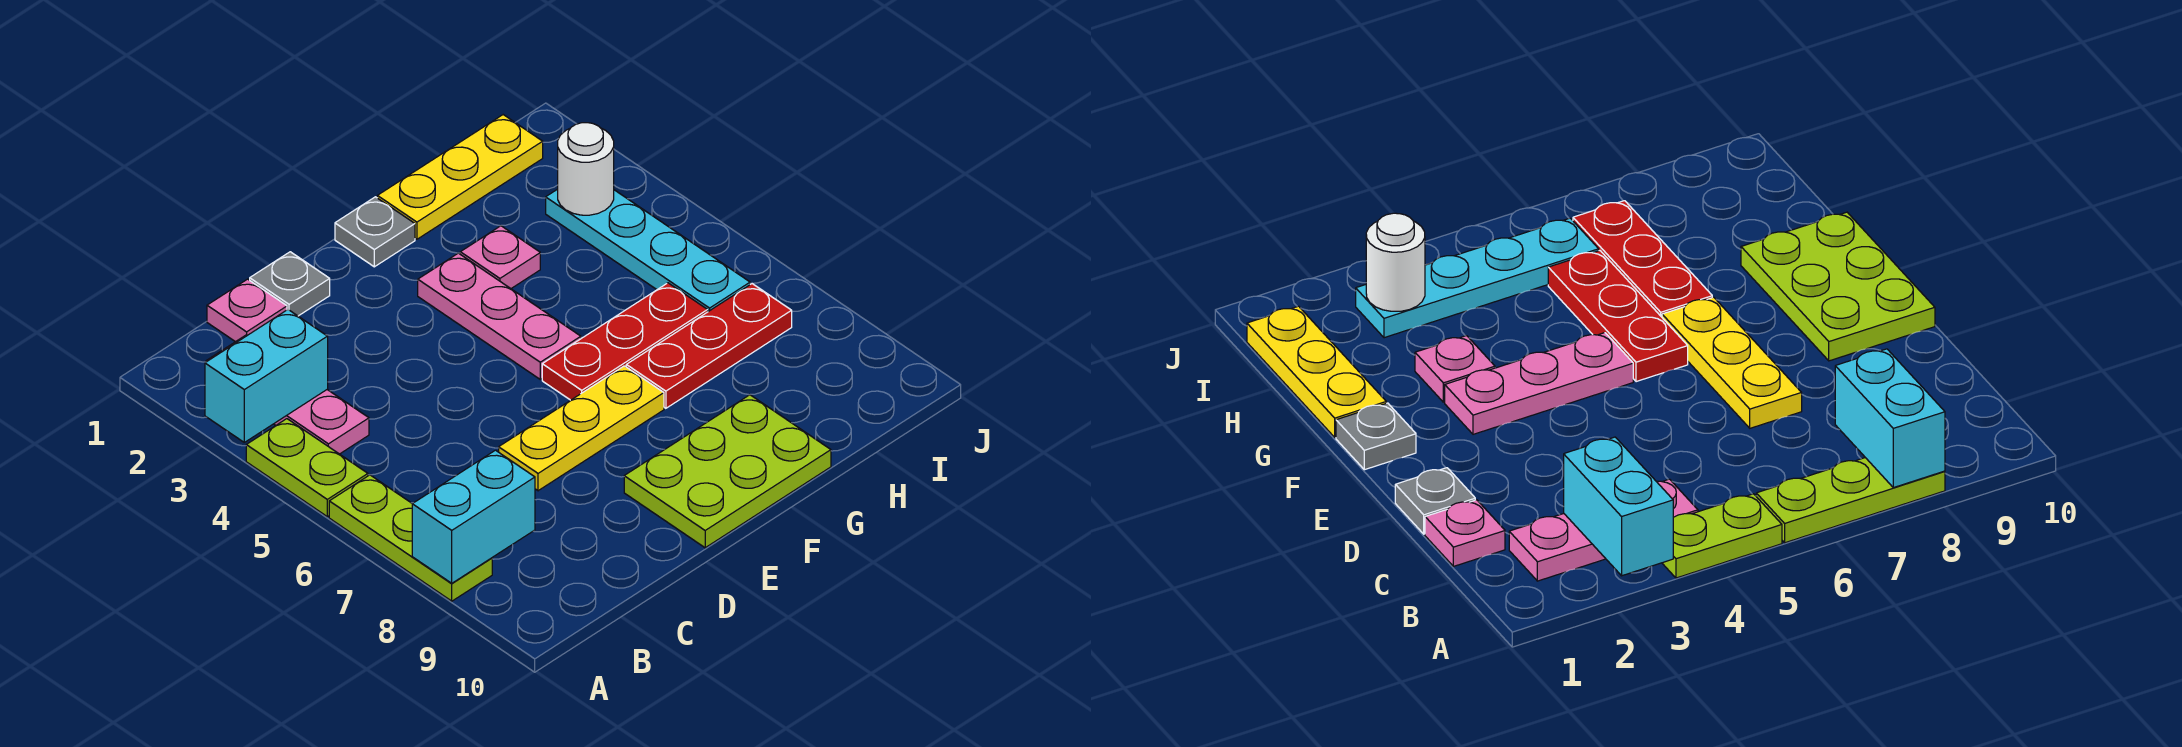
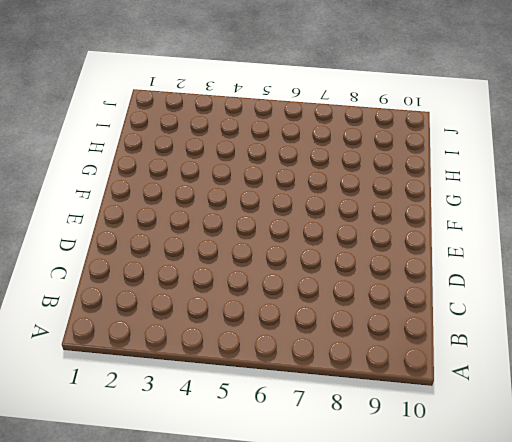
none -> lime plate A4:A5 level 1
none -> lime plate A6:A8 level 1
none -> pink plate B2:B4 level 1

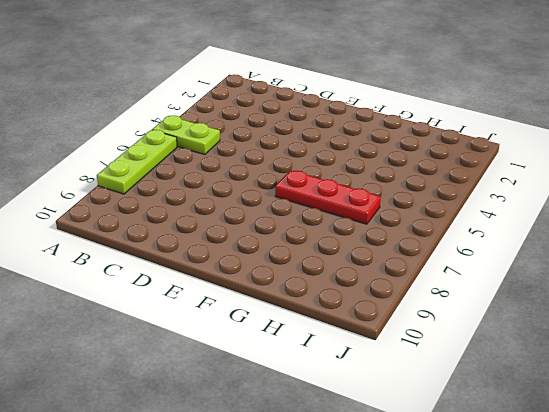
lime plate A5:B5 level 1 -> lime plate A4:A5 level 1
none -> pink plate B2:B4 level 1
none -> pink plate C1 level 1
none -> grey plate D1 level 1

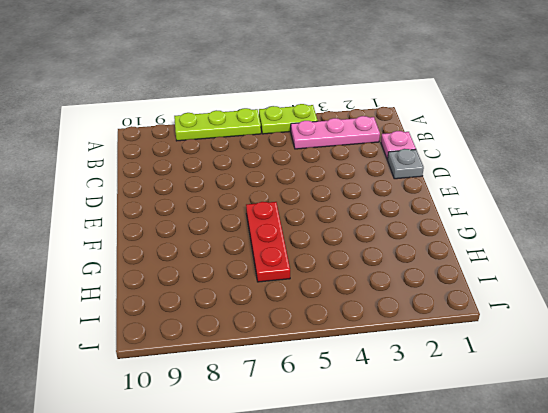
none -> yellow plate D7:F7 level 1
none -> lime plate E9:G10 level 1
none -> grey plate F1 level 1

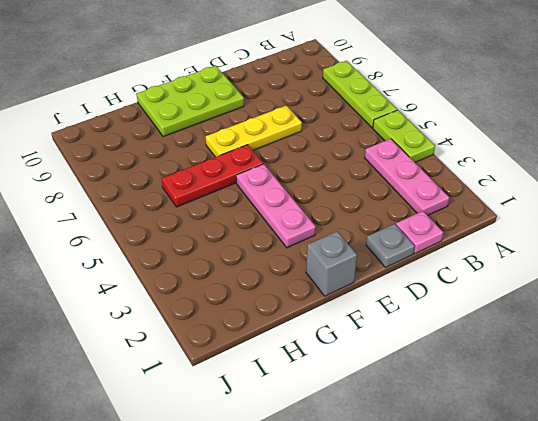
grey brick F1 level 1 -> grey plate F1 level 1
none -> yellow plate G1:I1 level 1
none -> pink plate G3 level 1
none -> red plate G7:I7 level 1

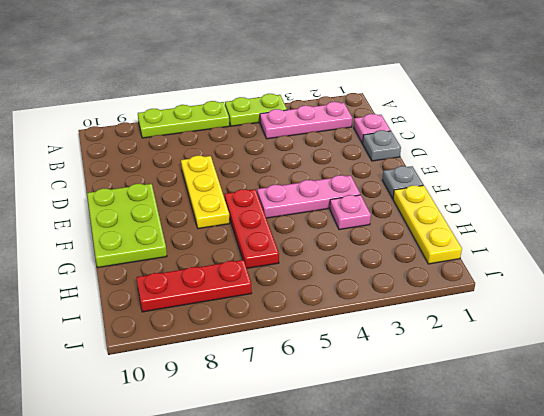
red plate I7:I9 level 1 -> red plate G7:I7 level 1
none -> cyan plate I3:I6 level 1
none -> cyan brick A3:B3 level 2
none -> cyan brick A8:B8 level 2

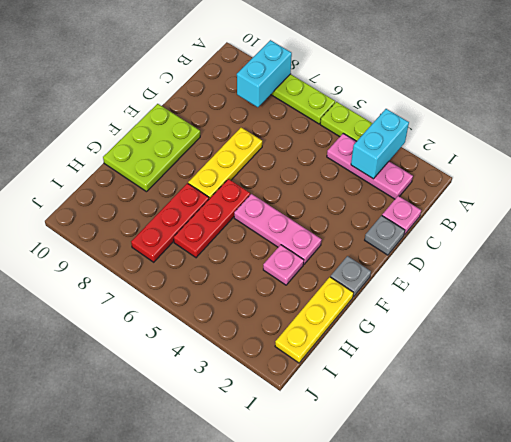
none -> cyan plate I3:I6 level 1
none -> white round brick I3 level 2

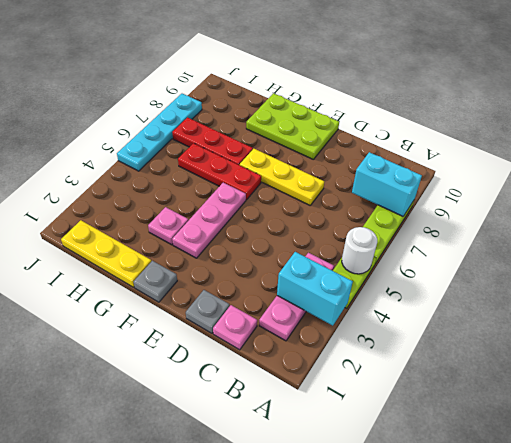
white round brick A5 level 2 -> white round brick I3 level 2
cyan plate J5:J8 level 1 -> cyan plate I3:I6 level 1

